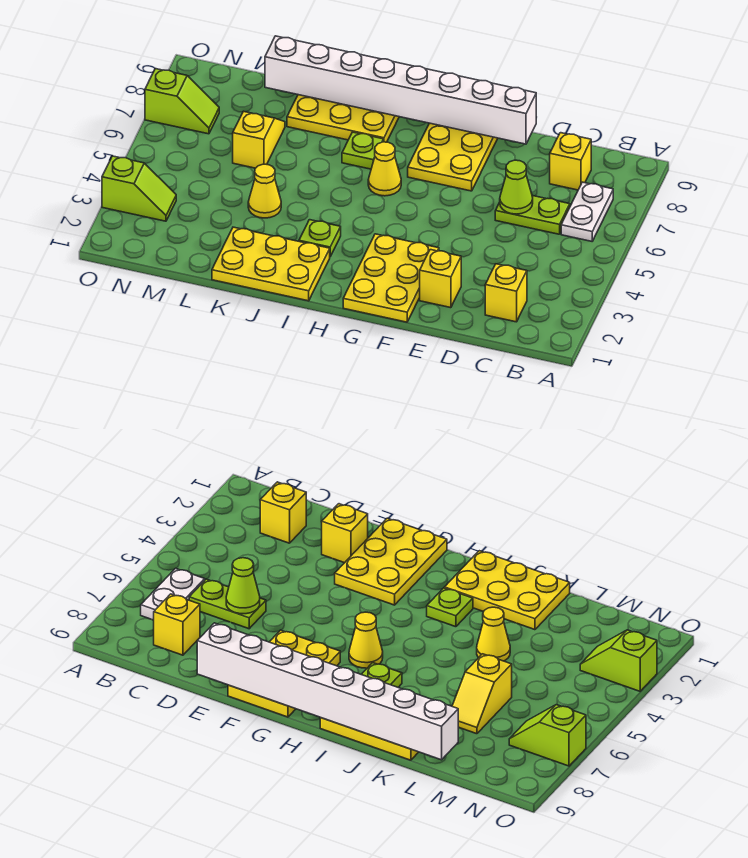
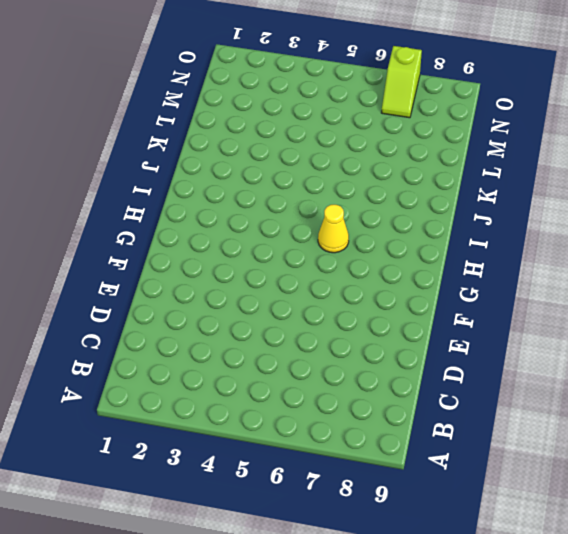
none -> white plate B6:B7 level 1
none -> yellow brick C2 level 1
none -> lime plate C6:D6 level 1

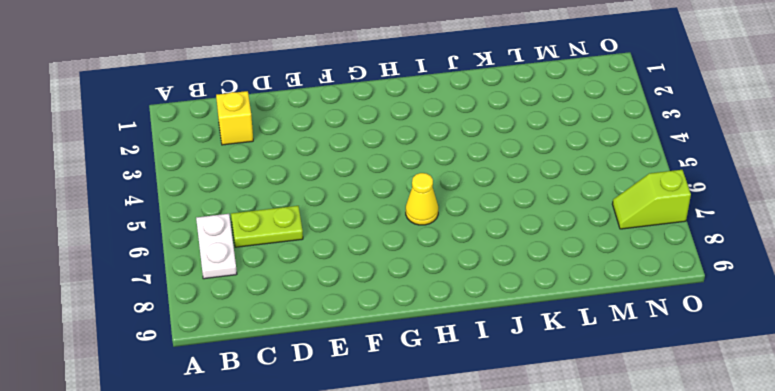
none -> yellow brick C8 level 1
none -> yellow brick E2 level 1
none -> yellow plate F1:G3 level 1

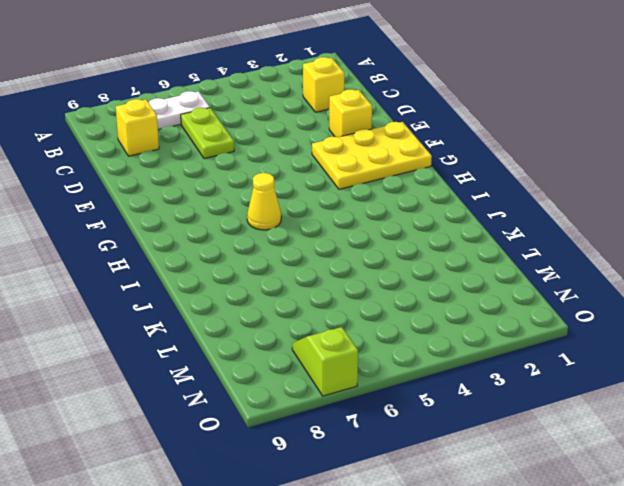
none -> yellow plate F7:G9 level 1
none -> yellow plate I1:K2 level 1
none -> lime plate I3 level 1

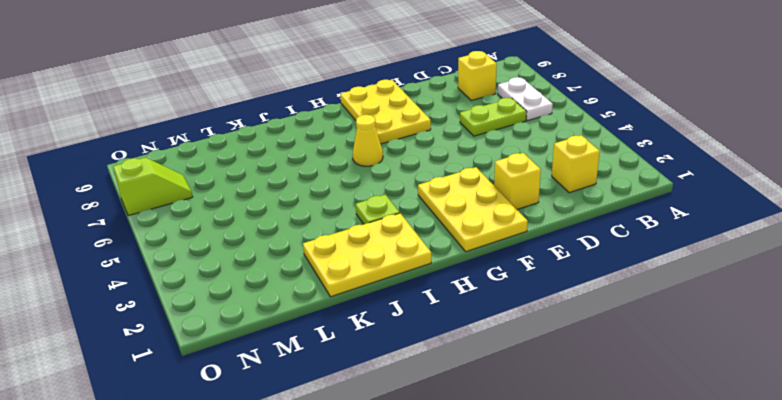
none -> lime plate I7 level 1
none -> yellow plate I8:K9 level 1
none -> yellow cone K4 level 1

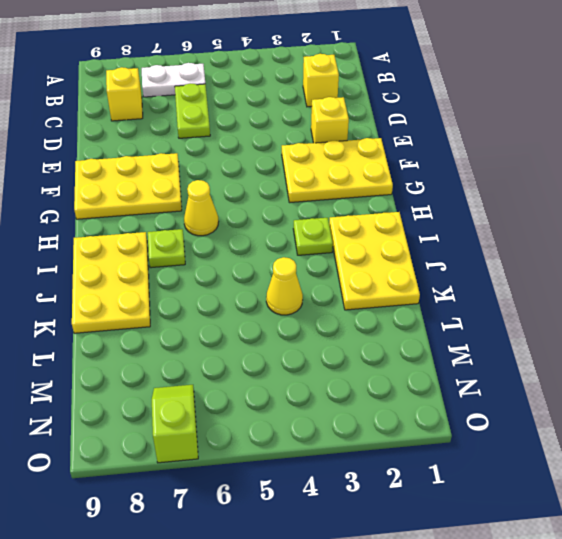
none -> yellow slope L6:L7 level 1 top 6
none -> lime slope N3:O3 level 1 top O
none -> lime cone D6 level 2

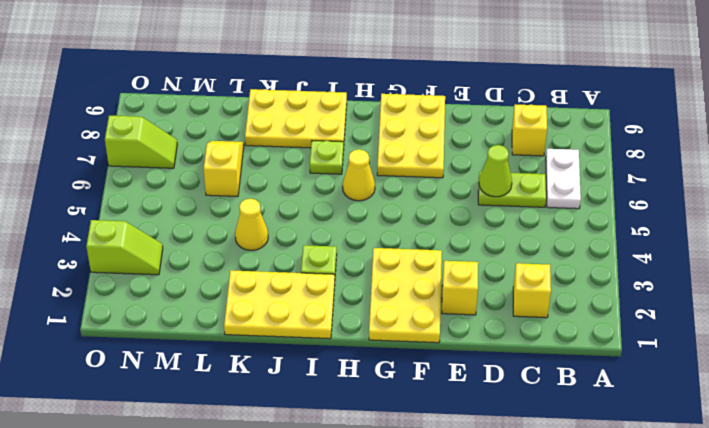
none -> white brick E9:L9 level 2

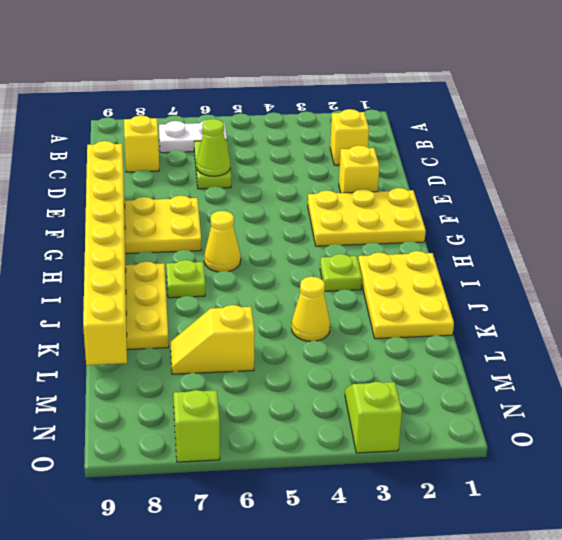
yellow brick E9:L9 level 2 -> white brick E9:L9 level 2

